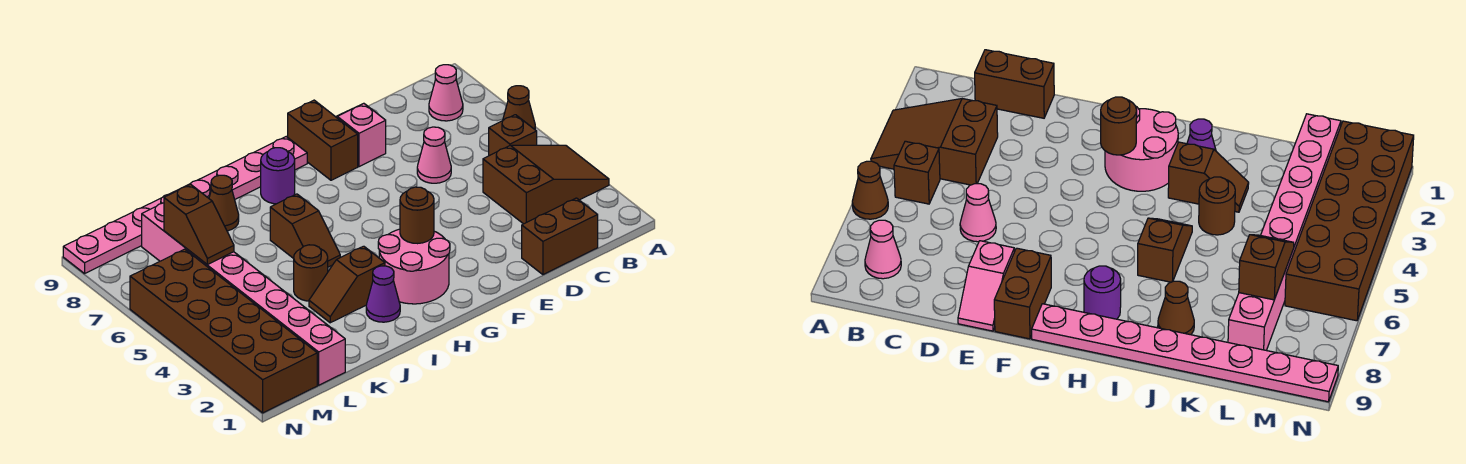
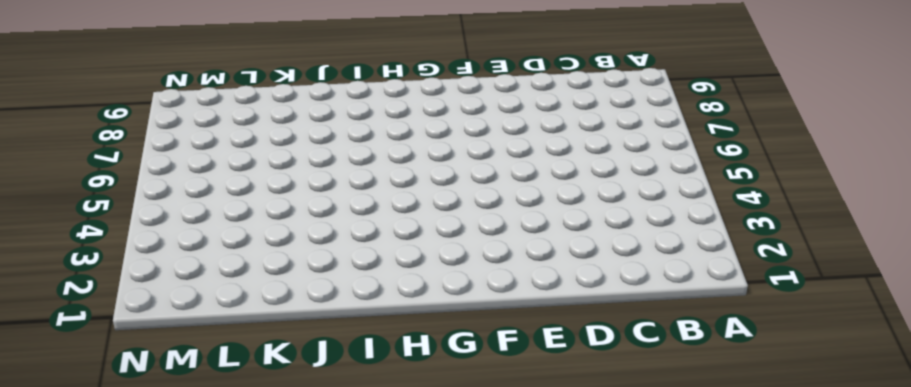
none -> brown slope A3:C4 level 1 top C
none -> brown cone A6 level 1
none -> brown brick B5 level 1

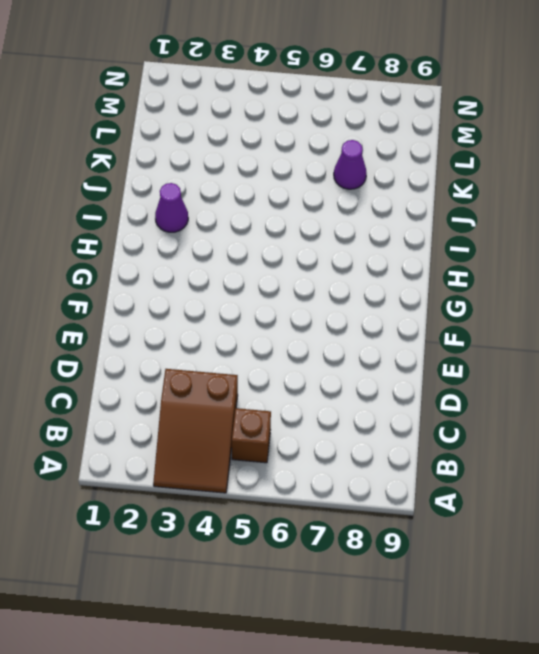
purple cone K7 level 1 -> none
none -> brown cone A6 level 1
none -> pink cone B8 level 1
none -> brown brick C1:D1 level 1

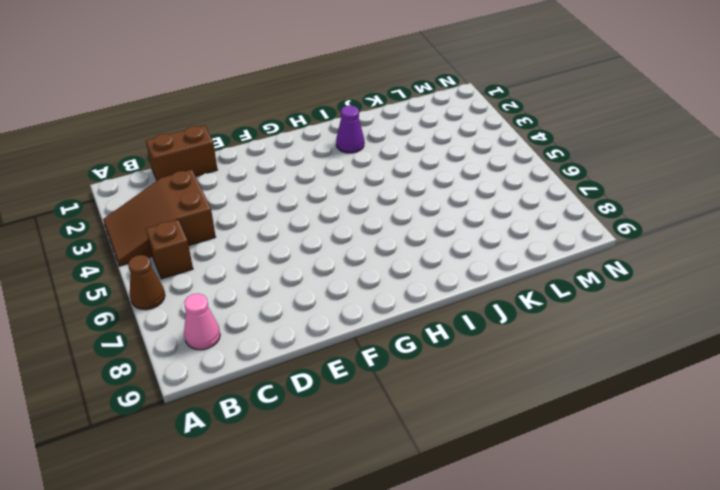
none -> pink cone D6 level 1
none -> pink slope E8:E9 level 1 top 8
none -> brown brick F8:F9 level 1

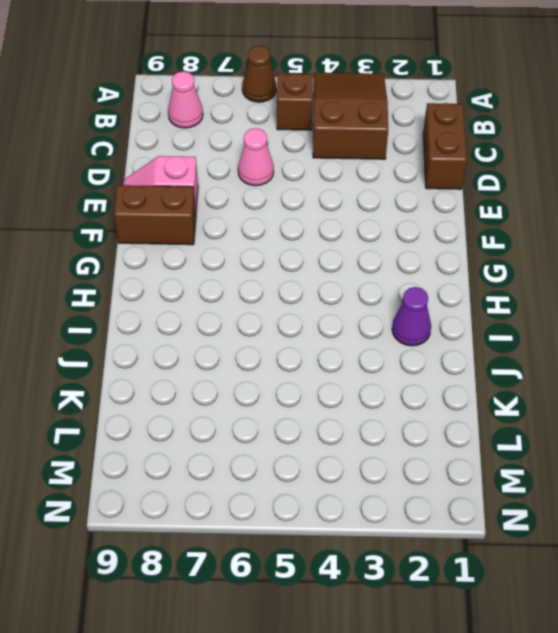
none -> pink round brick G2:H3 level 1
none -> pink plate G9:N9 level 1
none -> purple round brick H8 level 1

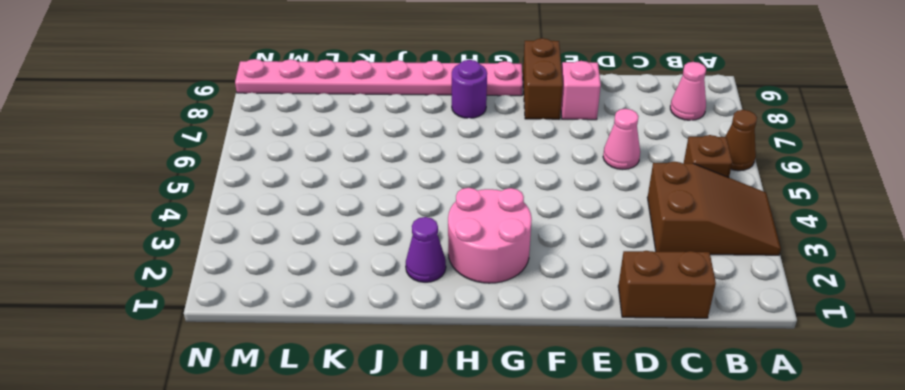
none -> brown slope I3:J3 level 1 top I
none -> brown slope I5:I6 level 1 top 6
none -> brown round brick J4 level 1

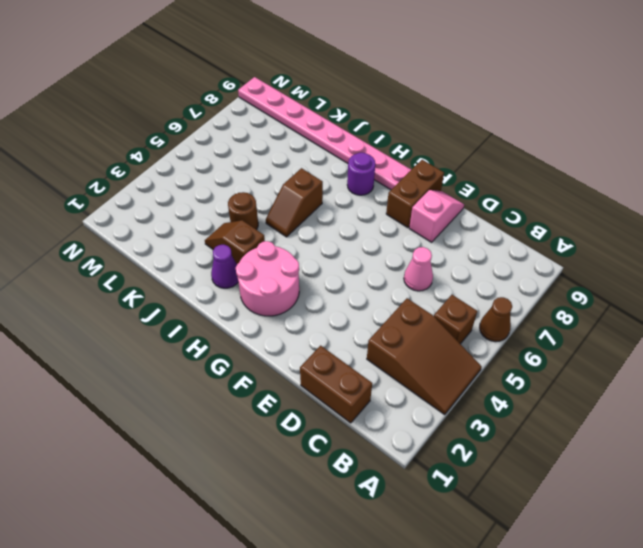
none -> pink cone B8 level 1
none -> brown cone J8 level 1
none -> pink brick L1:L8 level 1

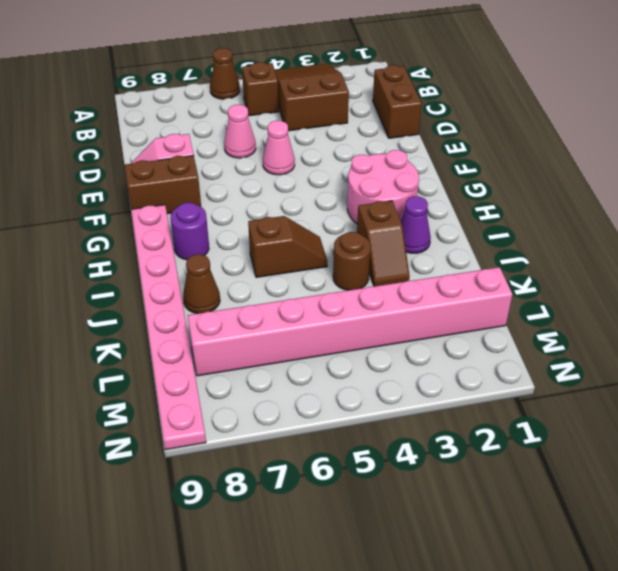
pink cone E5 level 1 -> pink cone B8 level 1
none -> brown brick M1:N6 level 1
none -> brown round brick G3 level 2
none -> brown slope L6:L7 level 2 top 7

